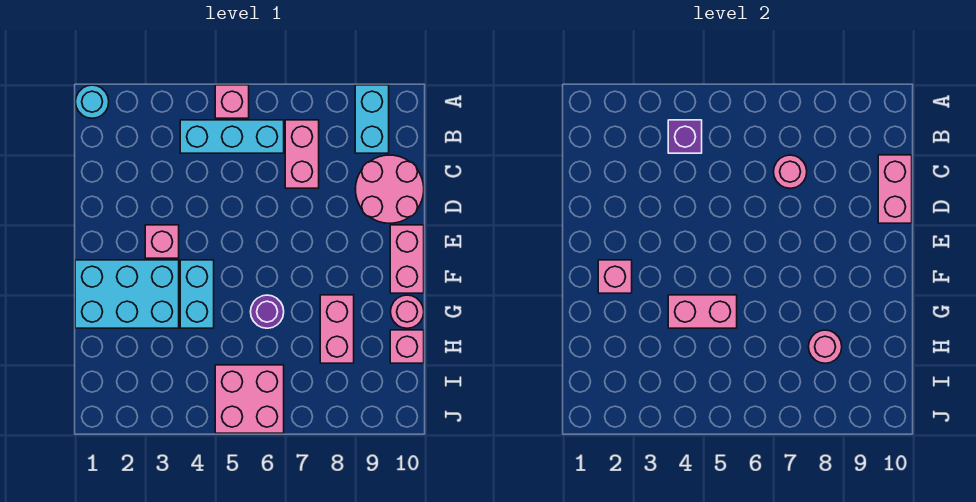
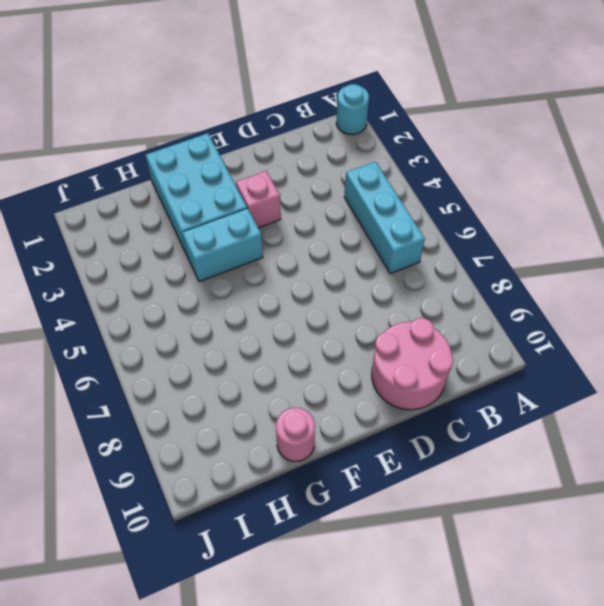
none -> pink brick A5 level 1
none -> cyan brick A9:B9 level 1
none -> pink brick B7:C7 level 1

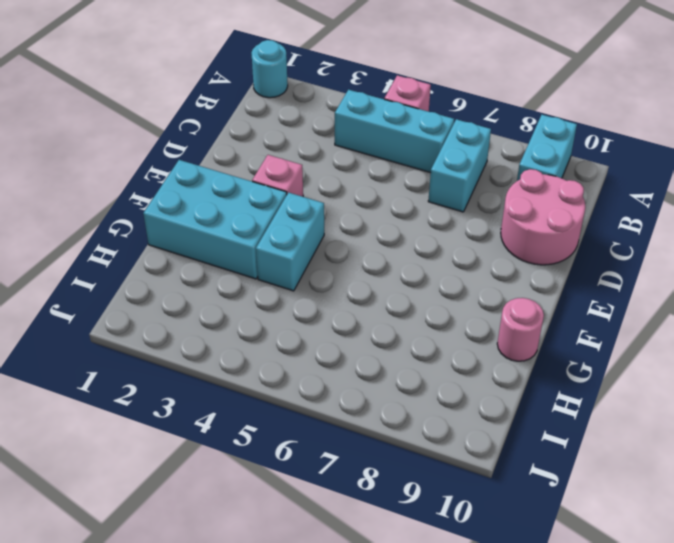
cyan brick B7:C7 level 1 -> pink brick B7:C7 level 1
none -> pink brick E10:F10 level 1
none -> purple round brick G6 level 1
none -> pink brick G8:H8 level 1

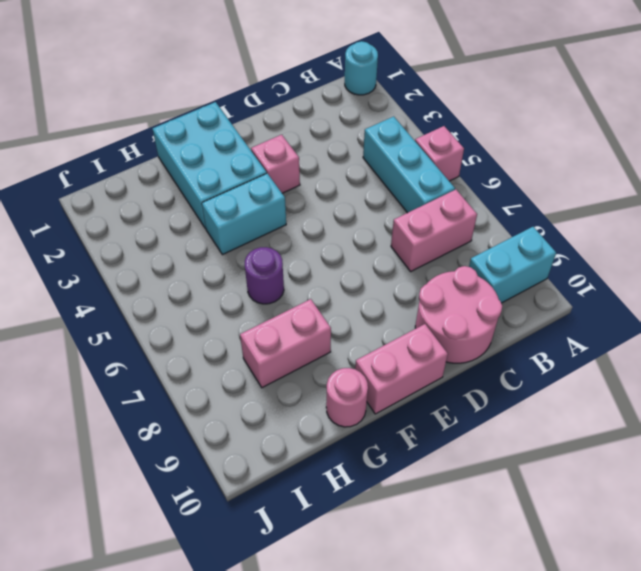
none -> pink brick H10 level 1
none -> pink brick I5:J6 level 1
none -> purple brick B4 level 2

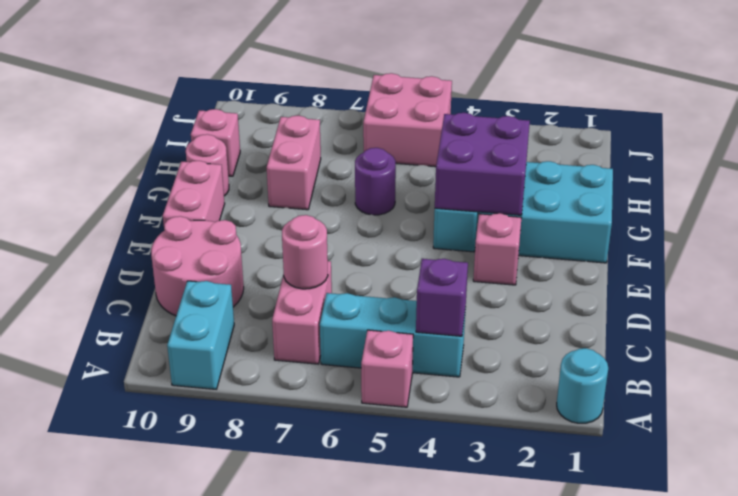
purple brick F3:G4 level 2 -> pink brick G4:G5 level 2
none -> pink brick C10:D10 level 2
none -> pink brick F2 level 2
none -> pink round brick H8 level 2

